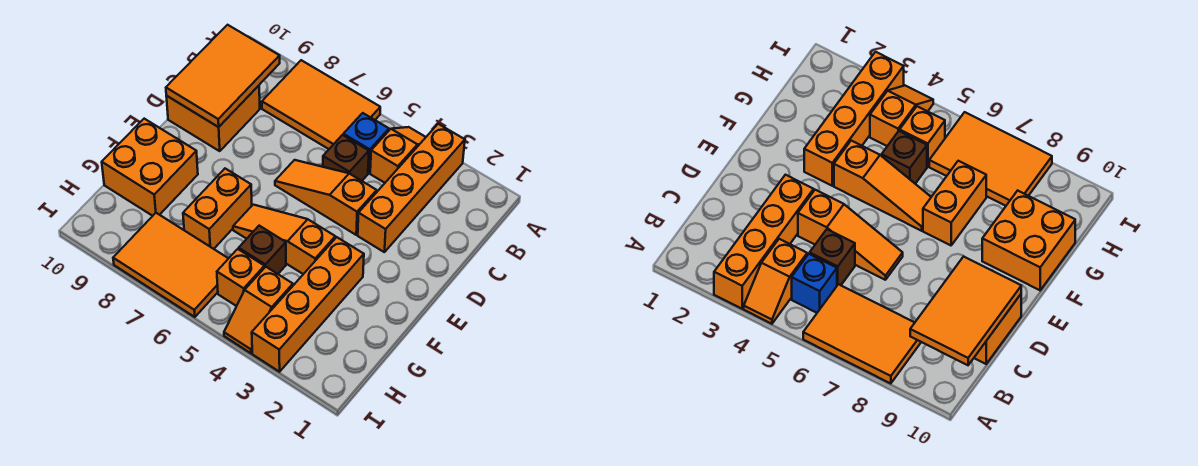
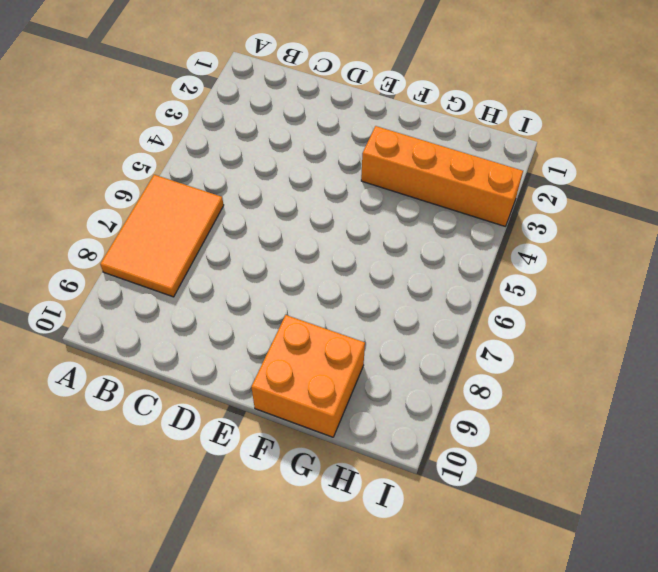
none -> orange brick A3:D3 level 1
none -> orange slope A4:B4 level 1 top B
none -> blue brick B5 level 1

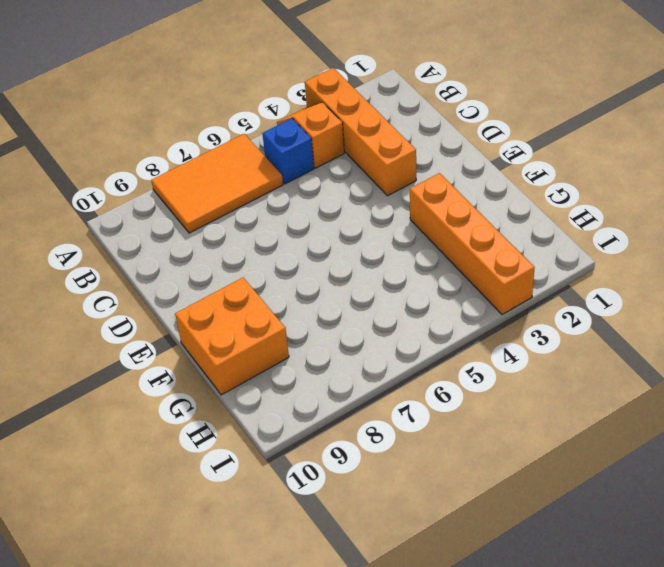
none -> brown brick C5 level 1
none -> orange brick C9:D10 level 1
none -> orange slope D4:D6 level 1 top 4

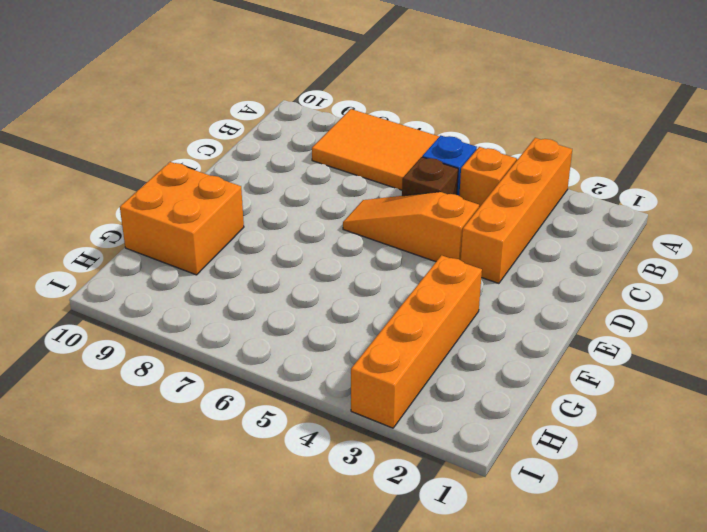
none -> orange brick C9:D10 level 1
none -> orange slope F4:F6 level 1 top 4
none -> orange brick F7:G7 level 1

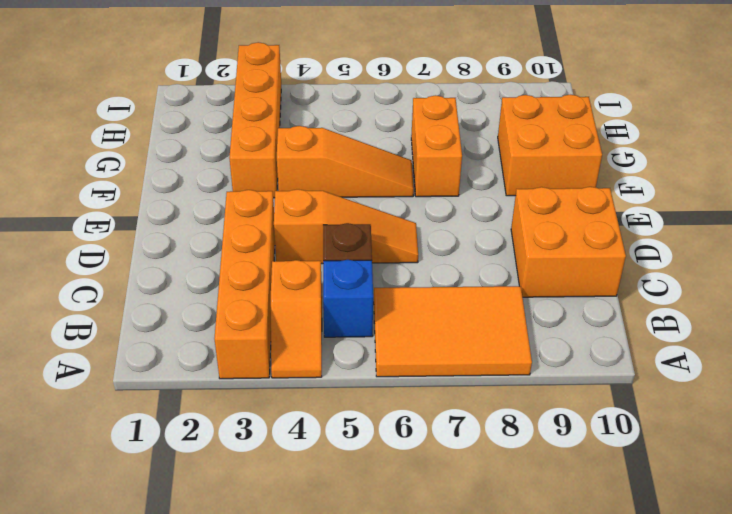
none -> brown brick G5 level 1
none -> orange slope H4:I4 level 1 top H
none -> orange brick H5 level 1

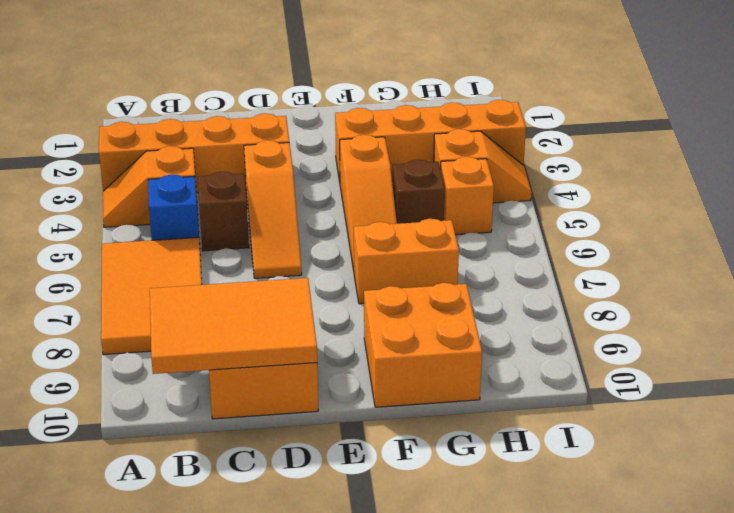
none -> orange tile H6:I8 level 1

